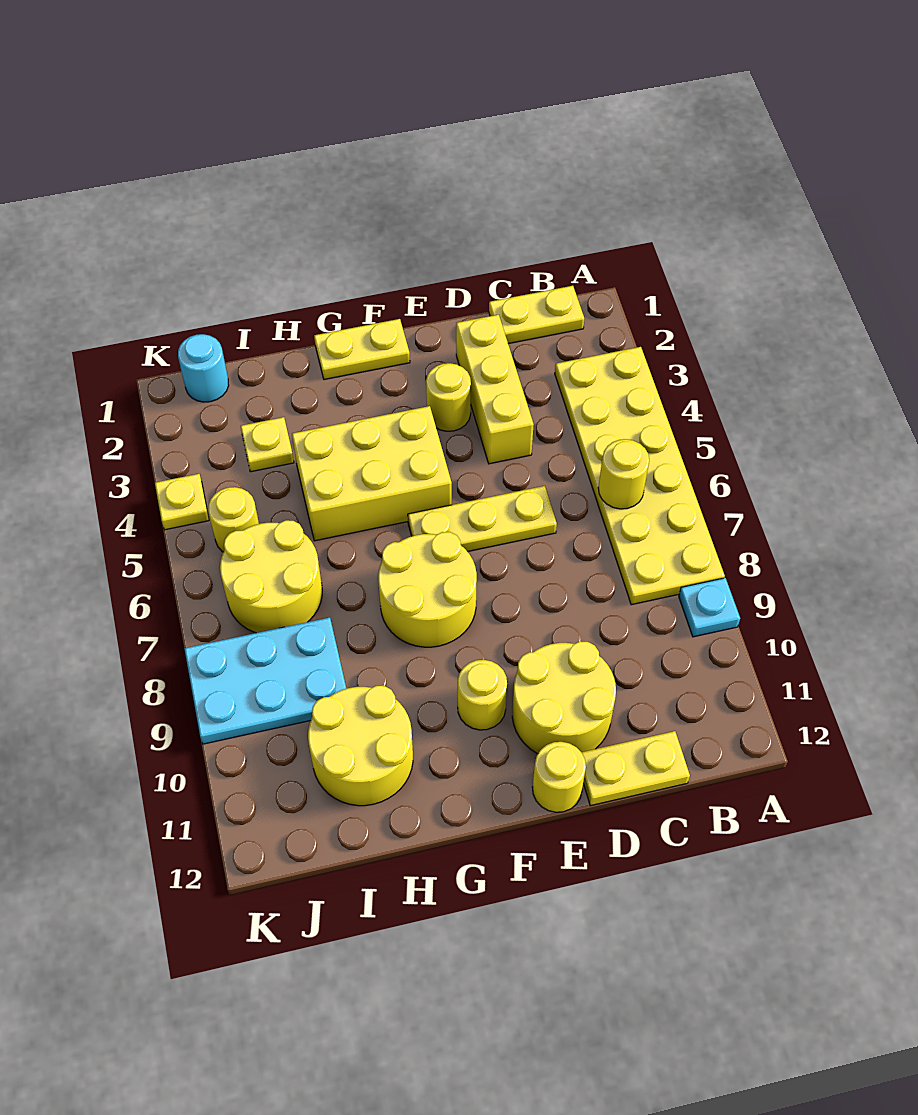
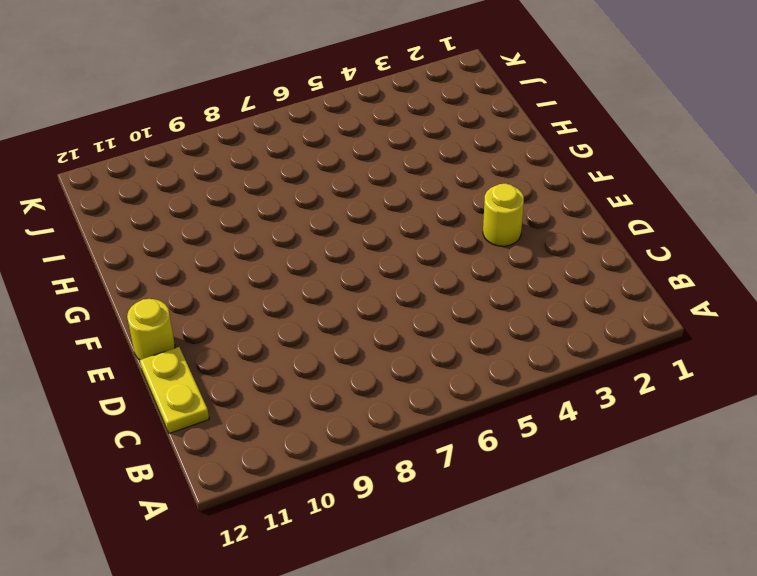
none -> yellow plate A3:B8 level 1
none -> cyan plate A9 level 1
none -> yellow plate B1:C1 level 1

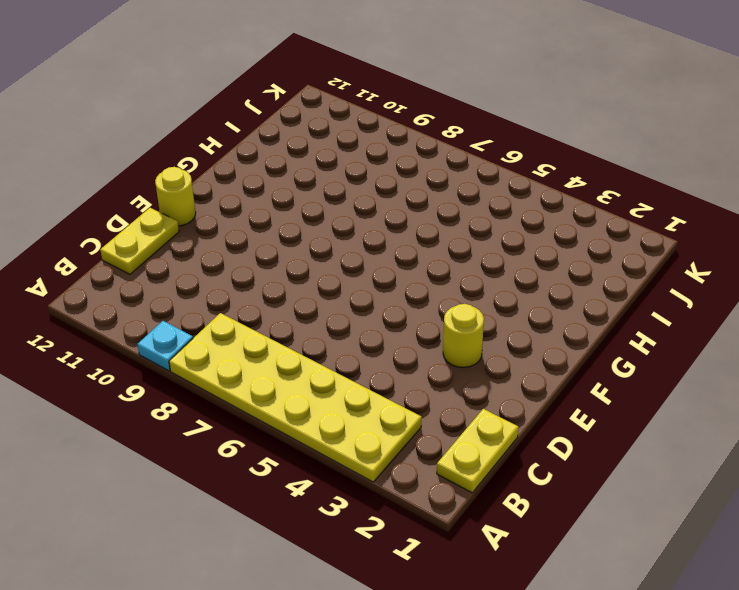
none -> yellow brick D2:D4 level 1
none -> yellow plate D6:F6 level 1
none -> yellow round brick D10:E11 level 1

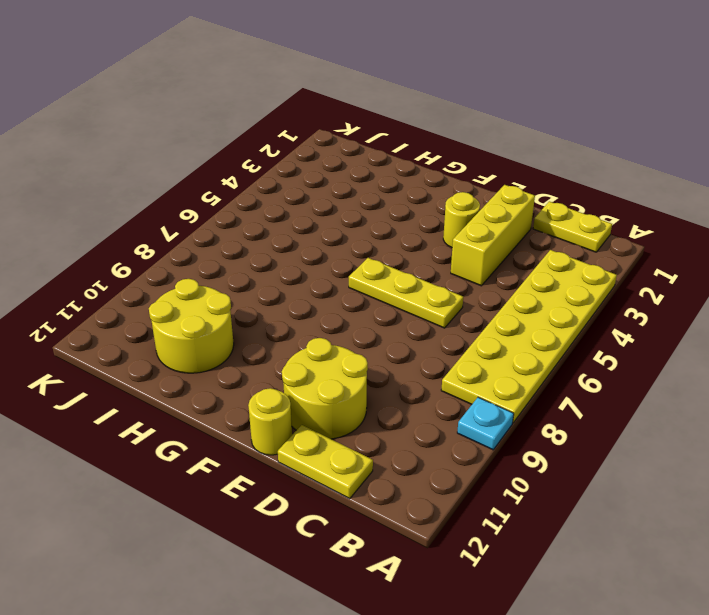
none -> yellow plate F1:G1 level 1
none -> yellow brick F4:H5 level 1
none -> yellow round brick F7:G8 level 1

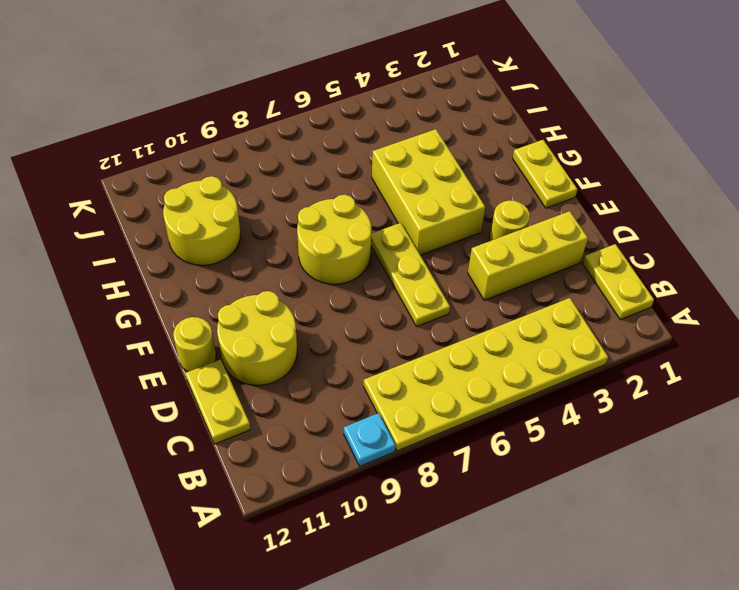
none -> yellow round brick F10 level 1
none -> yellow plate I3 level 1
none -> yellow round brick I6:J7 level 1

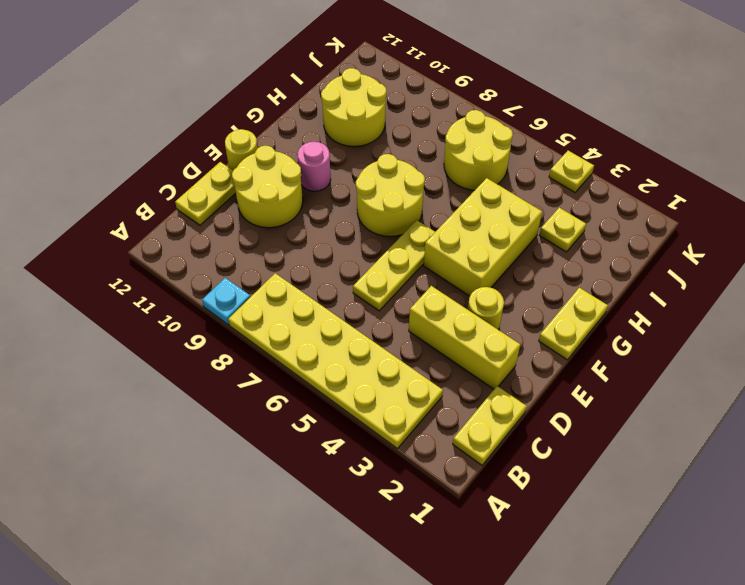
pink round brick F10 level 1 -> yellow round brick F10 level 1
none -> cyan plate I8:K9 level 1
none -> cyan round brick J1 level 1
none -> yellow round brick J5 level 1

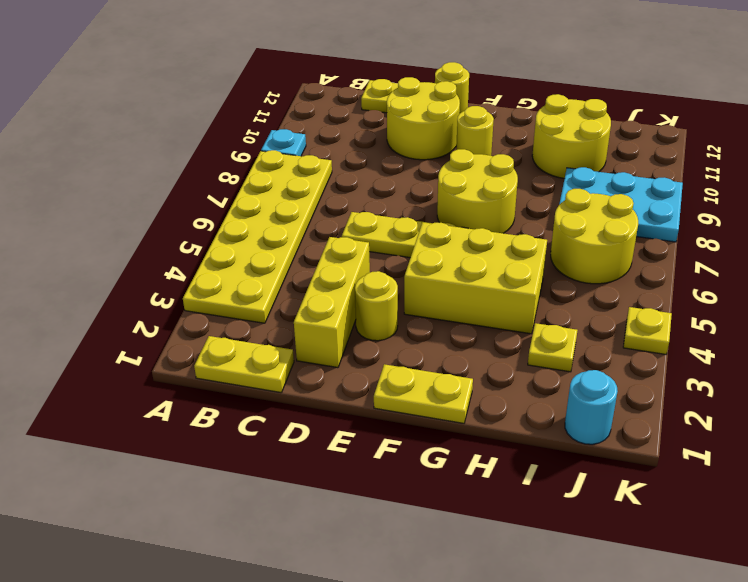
none -> yellow round brick J5 level 1
none -> yellow round brick B6 level 2

